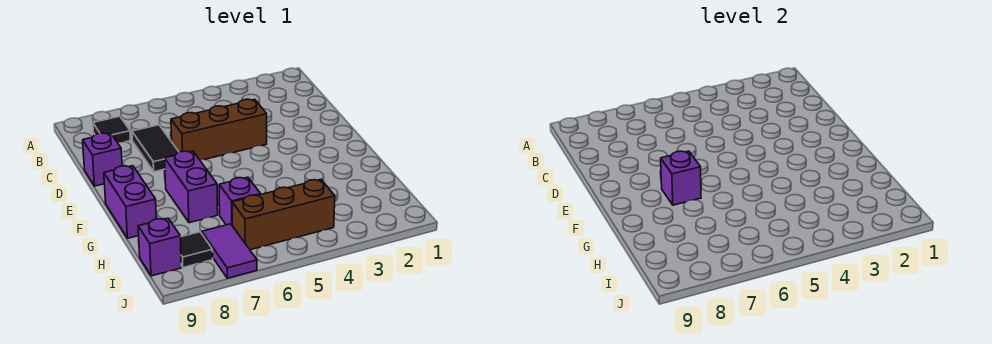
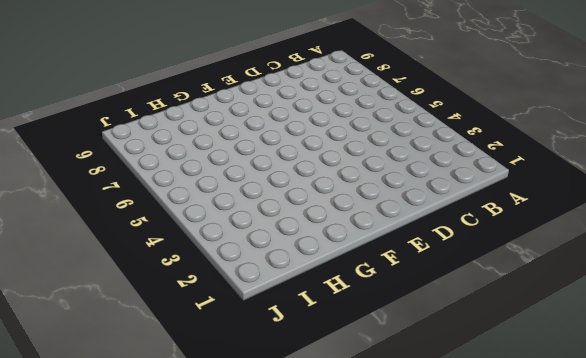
none -> black tile B8 level 1
none -> black tile C7:D7 level 1
none -> brown brick D4:D6 level 1

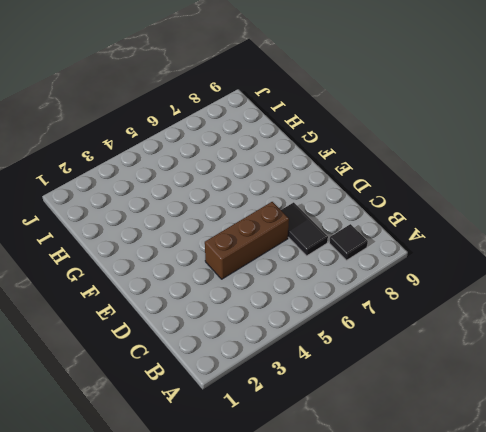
none -> purple brick D9 level 1
none -> purple brick F7:G7 level 1
none -> purple brick F9:G9 level 1

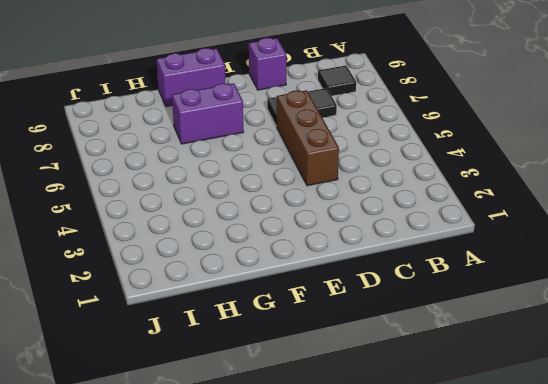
none -> purple brick H6 level 1
none -> brown brick I4:I6 level 1
none -> purple tile I7:J7 level 1

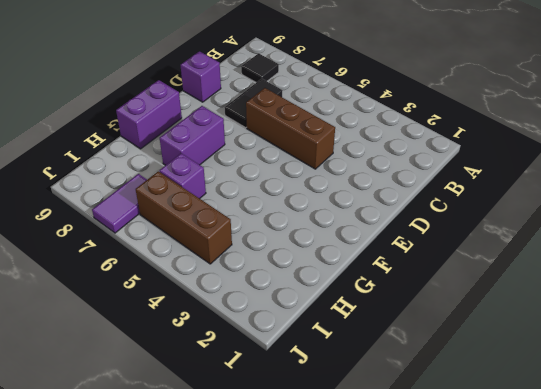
none -> black tile I8 level 1
none -> purple brick I9 level 1
none -> purple brick F7 level 2

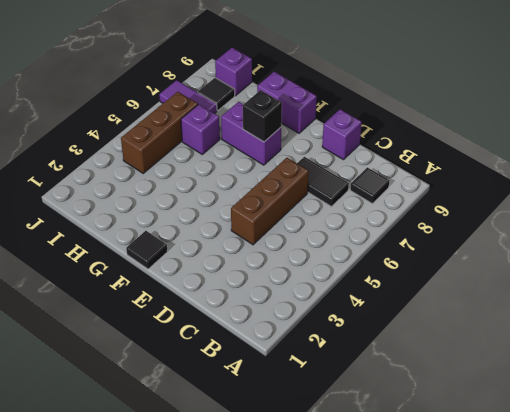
black tile F1 level 1 -> none
black brick F7 level 2 -> purple brick F7 level 2

